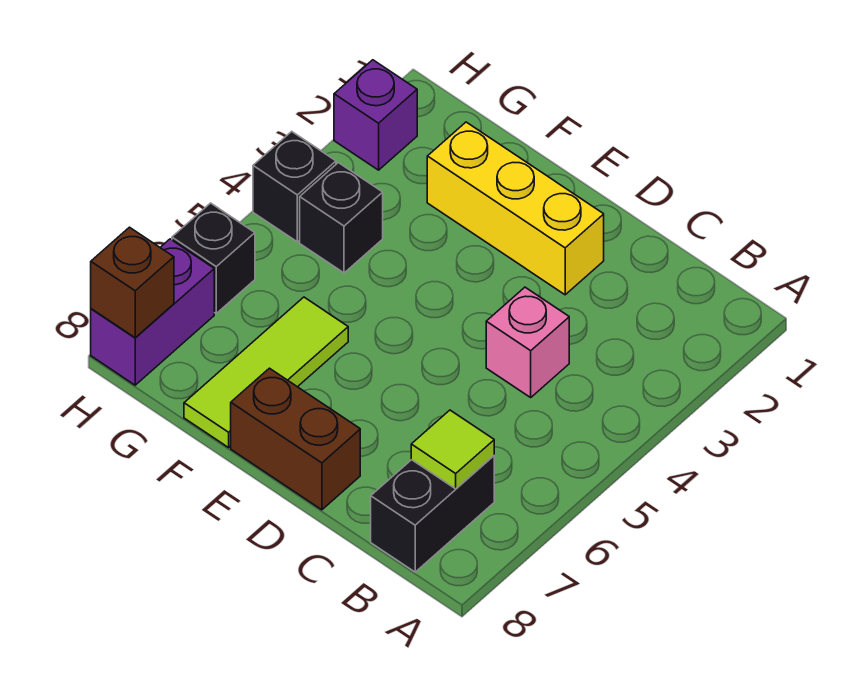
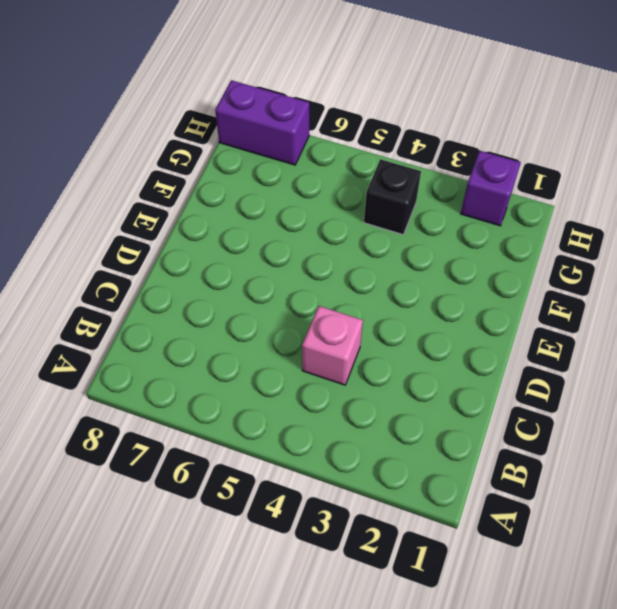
none -> black brick B7:B8 level 1
none -> yellow brick D2:F2 level 1
none -> brown brick D8:E8 level 1

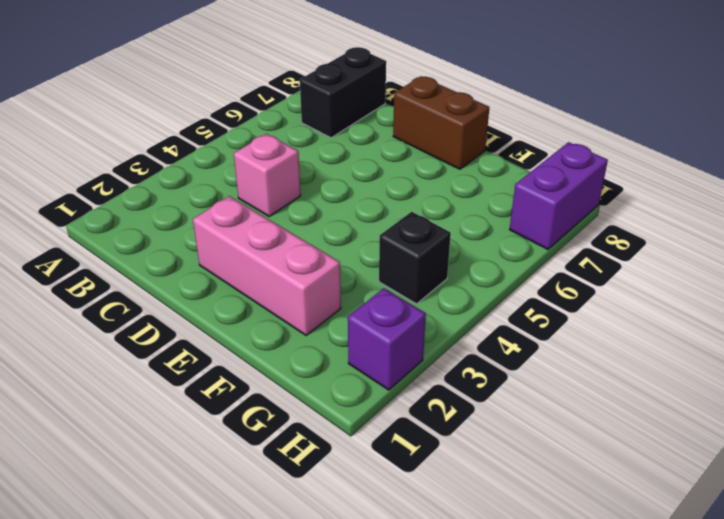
pink brick D2:F2 level 1 -> yellow brick D2:F2 level 1
none -> lime tile F6:F8 level 1
none -> black brick H4 level 1
none -> black brick H6 level 1

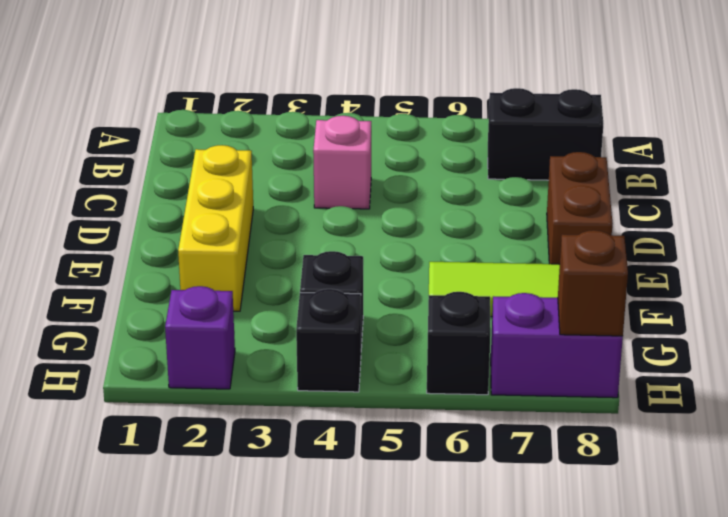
none -> lime tile B7 level 2

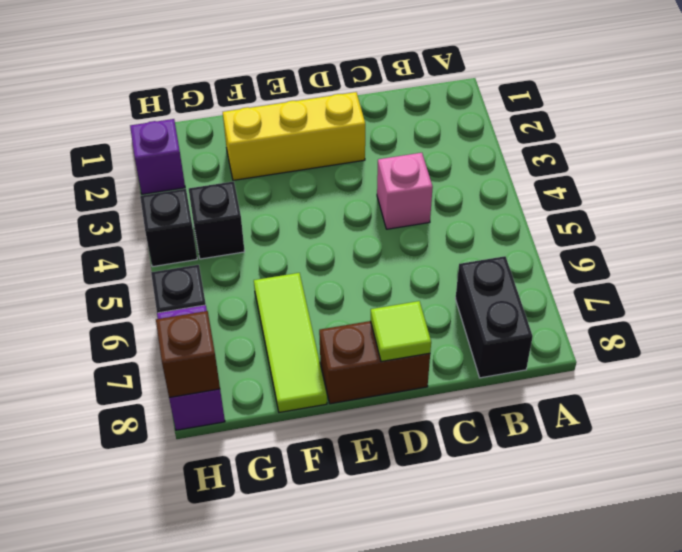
lime tile D8 level 2 -> lime tile B7 level 2

